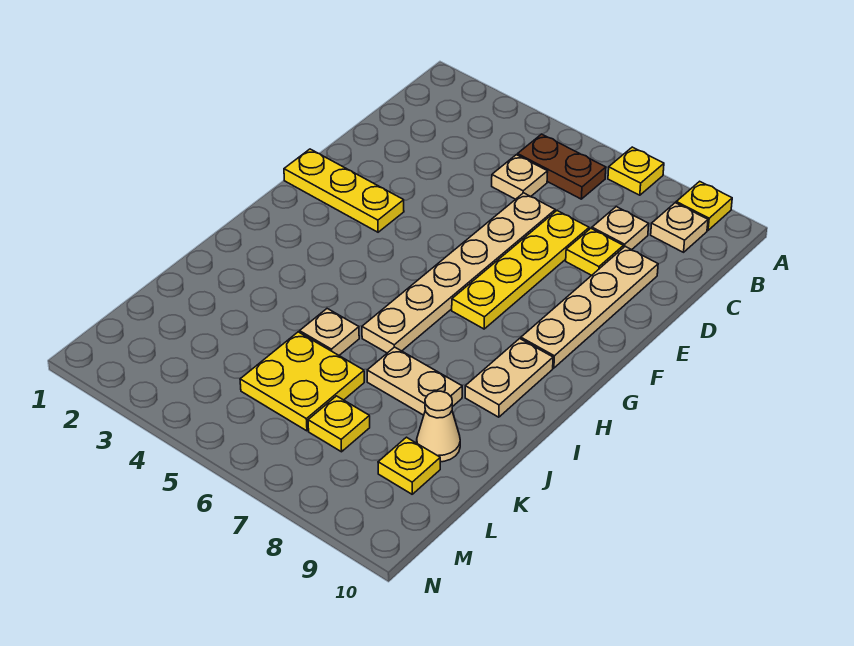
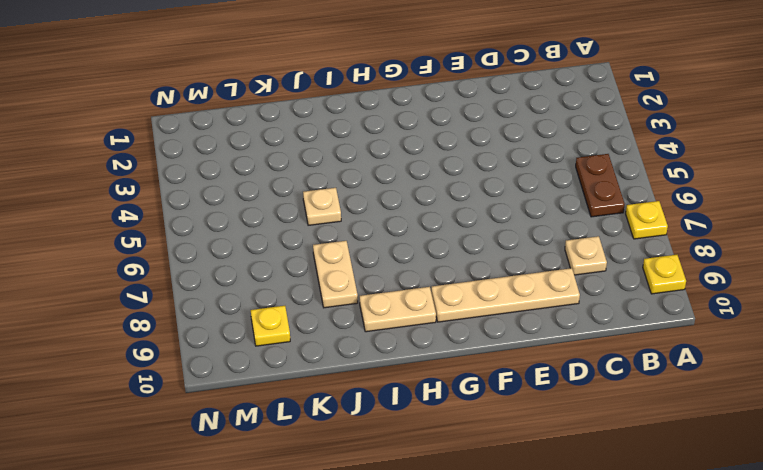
none -> tan plate B9 level 1
none -> tan plate C5 level 1
none -> tan plate D6:I6 level 1

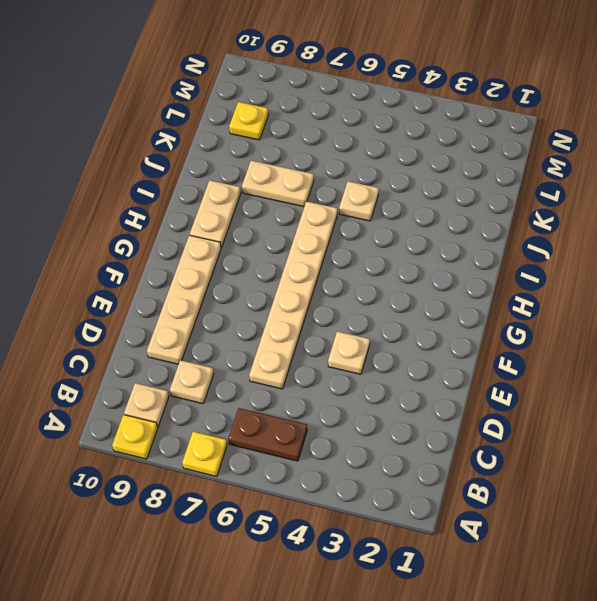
tan plate E4 level 1 -> tan plate C5 level 1
none -> yellow plate D7:G7 level 1
none -> yellow plate D8 level 1
none -> yellow plate F1:F3 level 1

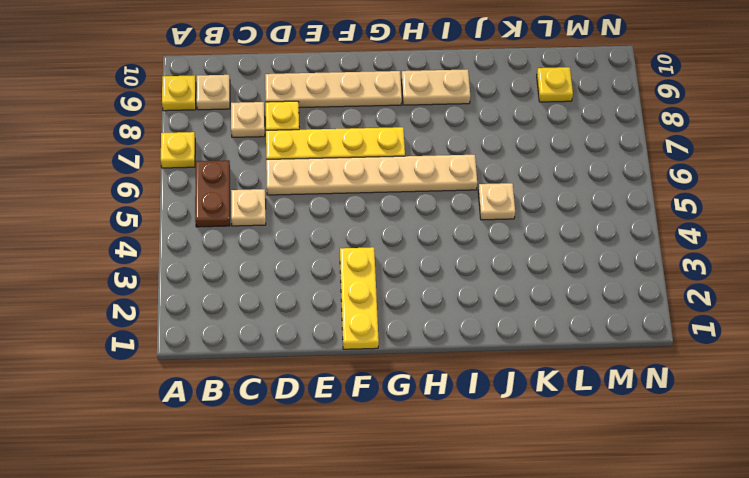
none -> tan plate J7:J8 level 1
none -> yellow plate K5:L6 level 1
none -> tan cone K9 level 1

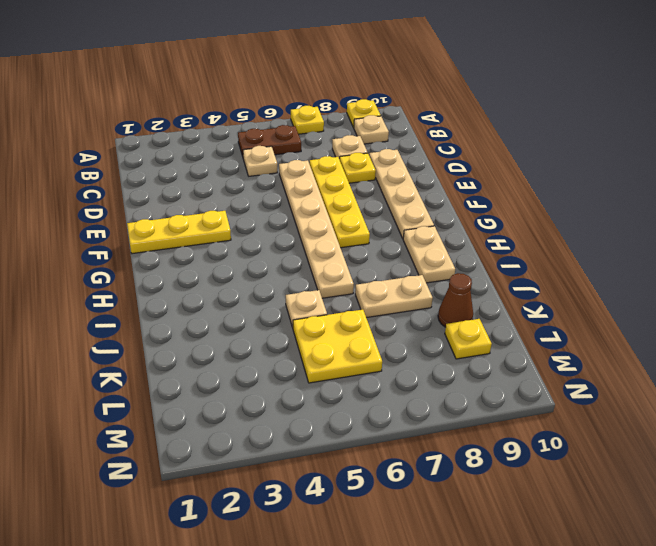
brown cone K9 level 1 -> tan cone K9 level 1
none -> yellow plate L7 level 1

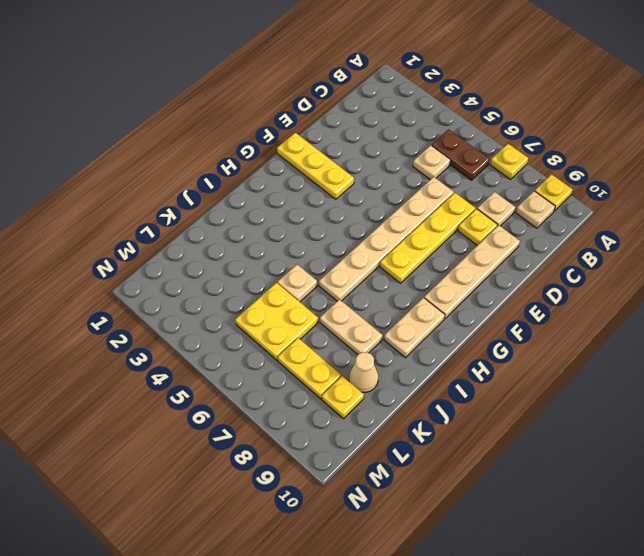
yellow plate L7:L8 level 1 -> yellow plate L7 level 1

